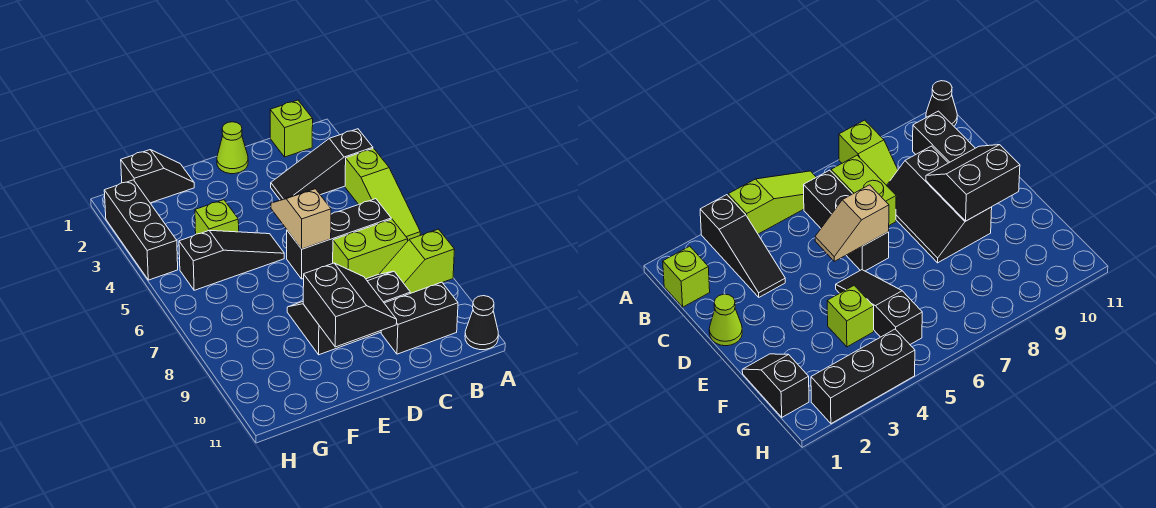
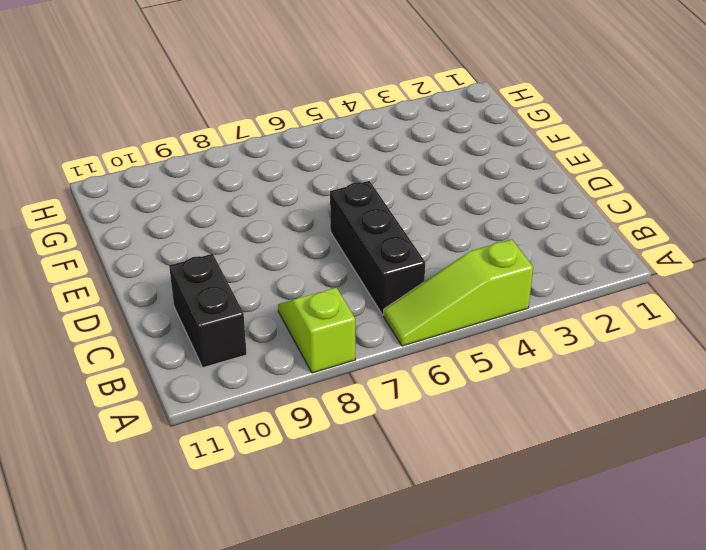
none -> black slope A3:C3 level 1 top A
none -> black cone A11 level 1
none -> lime brick B1 level 1

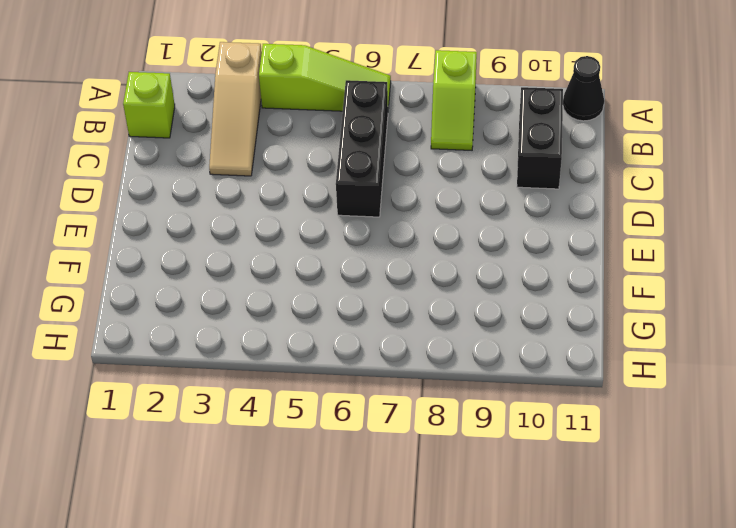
tan slope A3:C3 level 1 top A -> black slope A3:C3 level 1 top A
none -> lime brick B7:C7 level 1
none -> black slope C8:E9 level 1 top 9
none -> lime cone D1 level 1

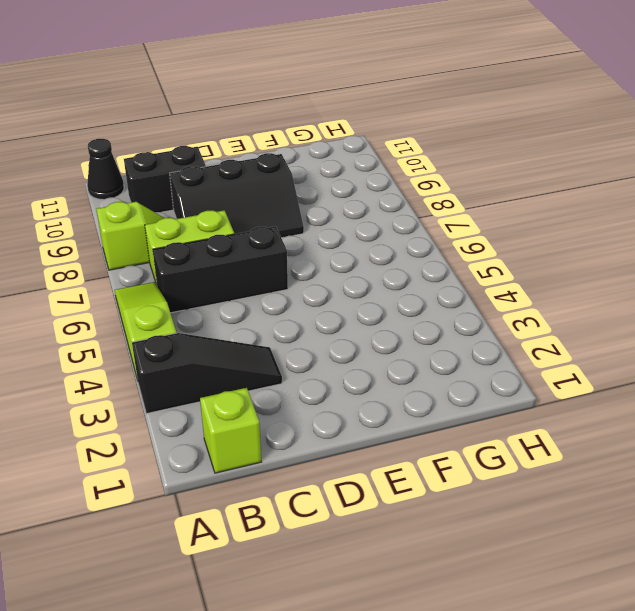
none -> lime cone D1 level 1
none -> black slope E5:G5 level 1 top G
none -> black slope F1:G1 level 1 top G

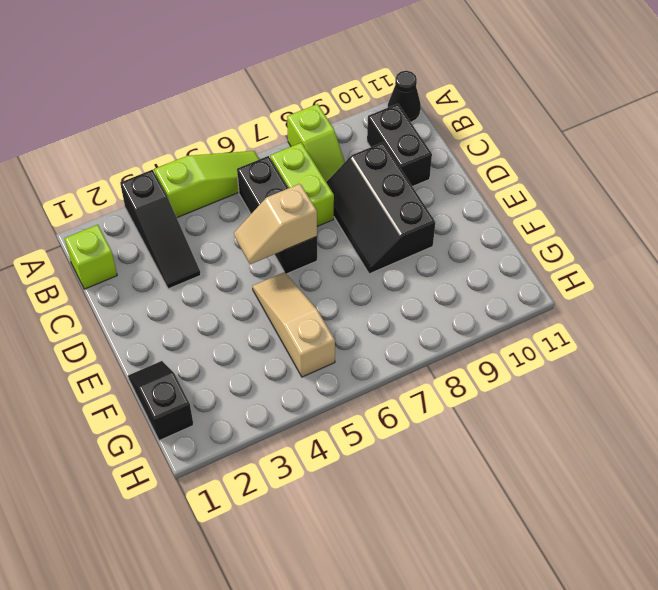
tan slope E5:G5 level 1 top G -> black slope E5:G5 level 1 top G
none -> lime cone D1 level 1
none -> lime brick F4 level 1
none -> black brick H2:H4 level 1

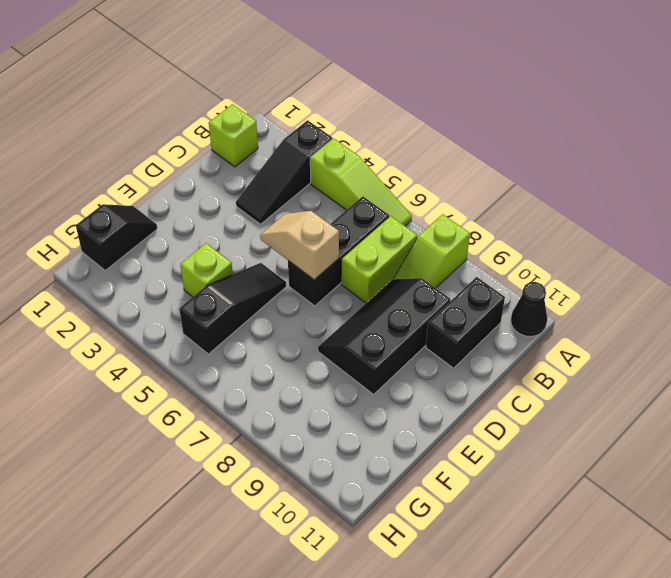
none -> lime cone D1 level 1
none -> black brick H2:H4 level 1
none -> black slope D9:E10 level 2 top E

